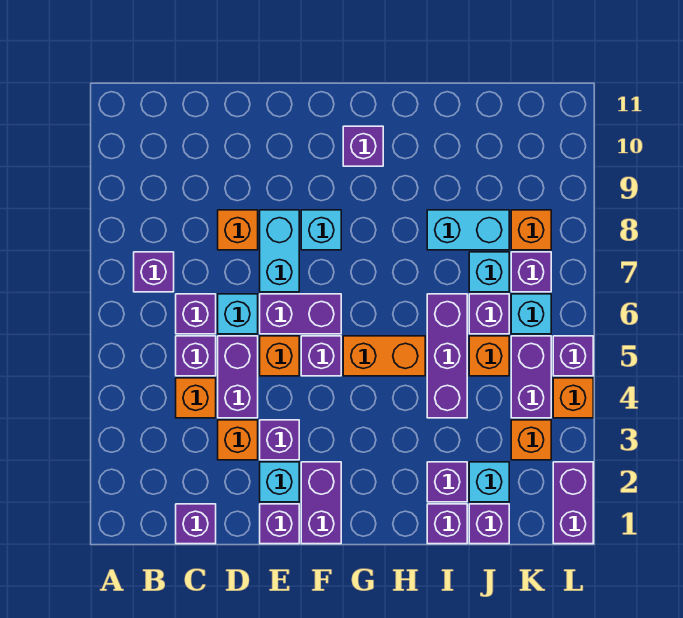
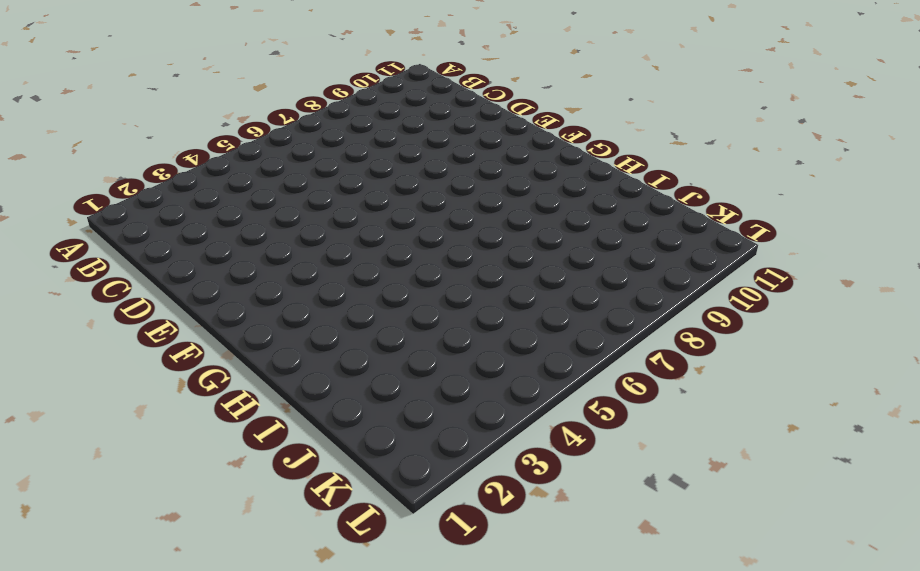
none -> purple brick B7 level 1
none -> purple brick C1 level 1
none -> orange brick C4 level 1
none -> purple brick C5 level 1

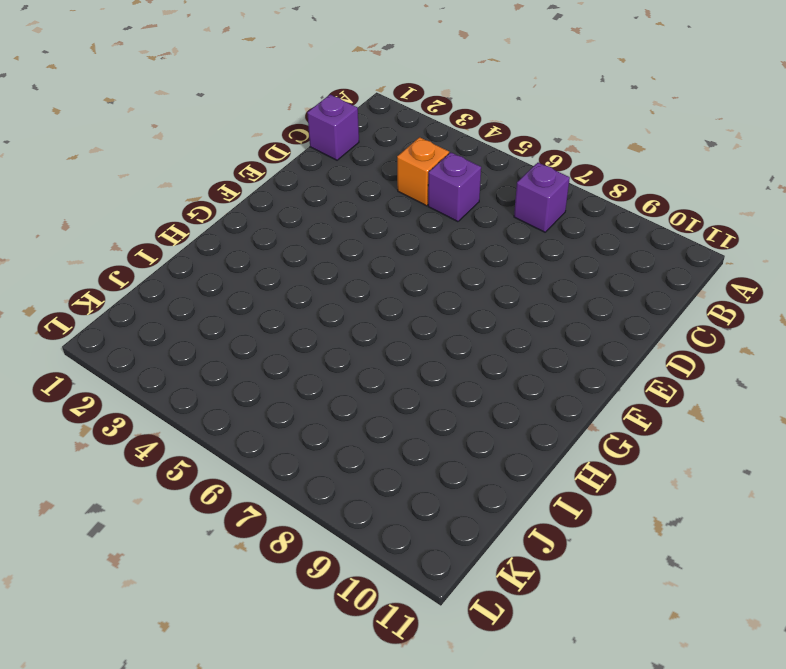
none -> purple brick C6 level 1
none -> orange brick D3 level 1
none -> purple brick D4:D5 level 1
none -> cyan brick D6 level 1

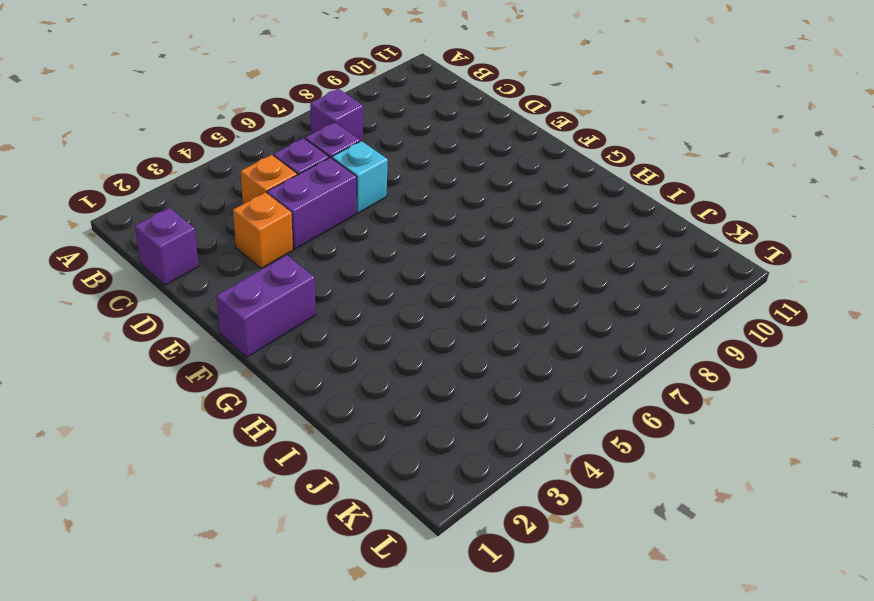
none -> orange brick D8 level 1
none -> purple brick E1 level 1
none -> cyan brick E2 level 1
none -> purple brick E3 level 1

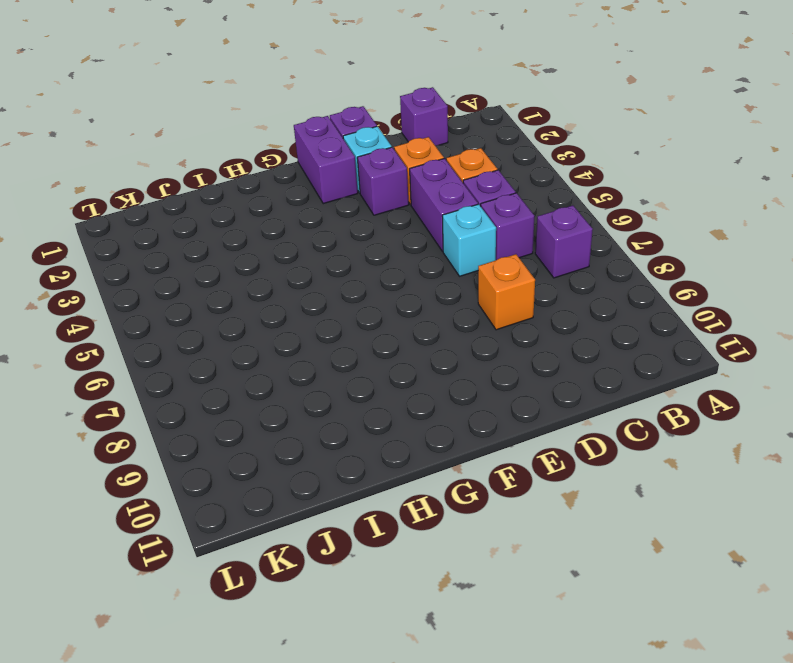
none -> orange brick E5 level 1
none -> purple brick E6:F6 level 1
none -> cyan brick E7:E8 level 1
none -> purple brick F5 level 1

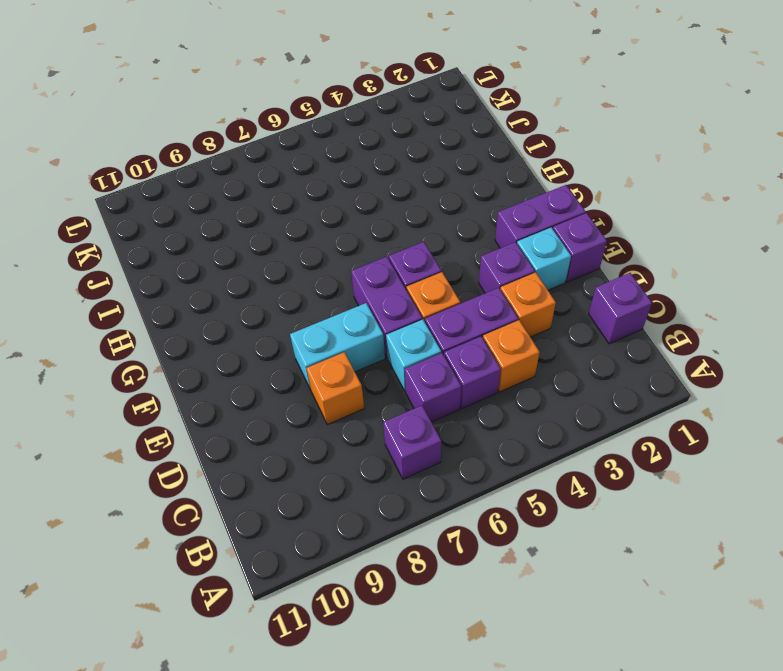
none -> cyan brick F8 level 1
none -> orange brick G5:H5 level 1
none -> purple brick G10 level 1
none -> purple brick I1 level 1

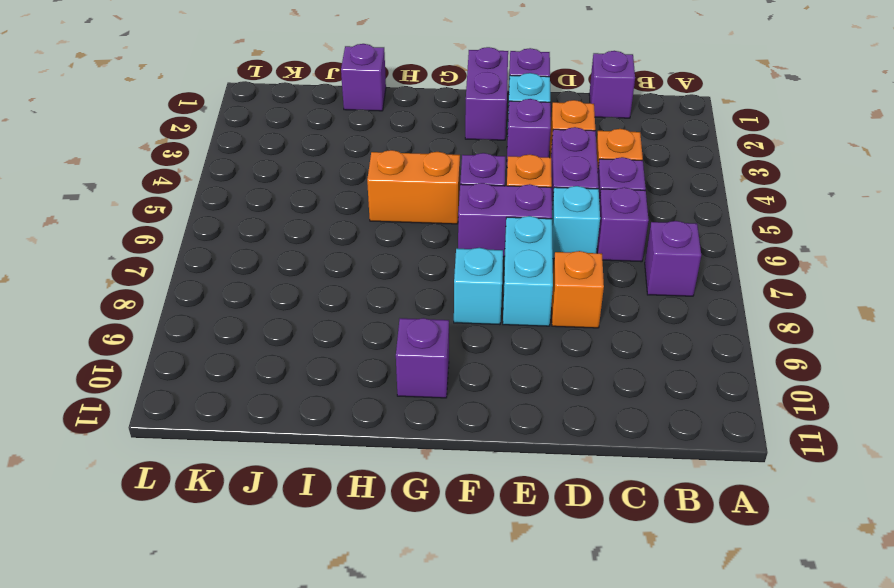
none -> purple brick I2 level 1
none -> purple brick I4:I6 level 1
none -> cyan brick I8:J8 level 1
none -> purple brick J1 level 1

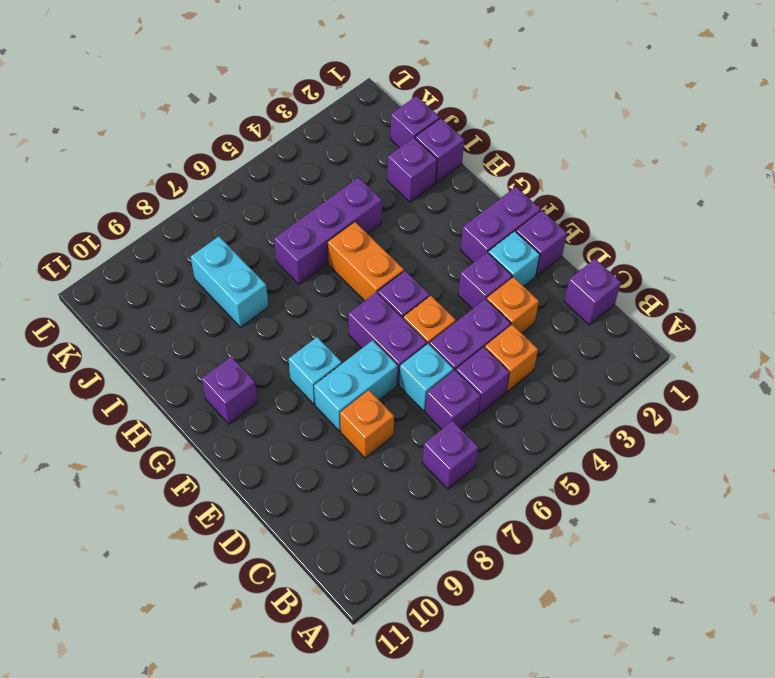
none -> cyan brick J2 level 1
none -> orange brick J5 level 1
none -> purple brick J6 level 1
none -> cyan brick J7 level 1

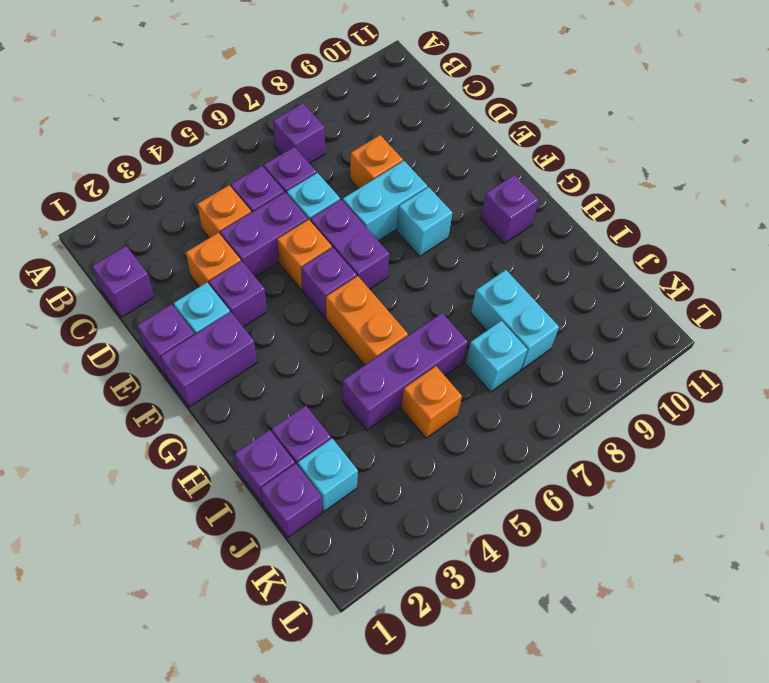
none -> purple brick J6 level 1
none -> orange brick K3 level 1
none -> purple brick K4:K5 level 1
none -> cyan brick K6 level 1

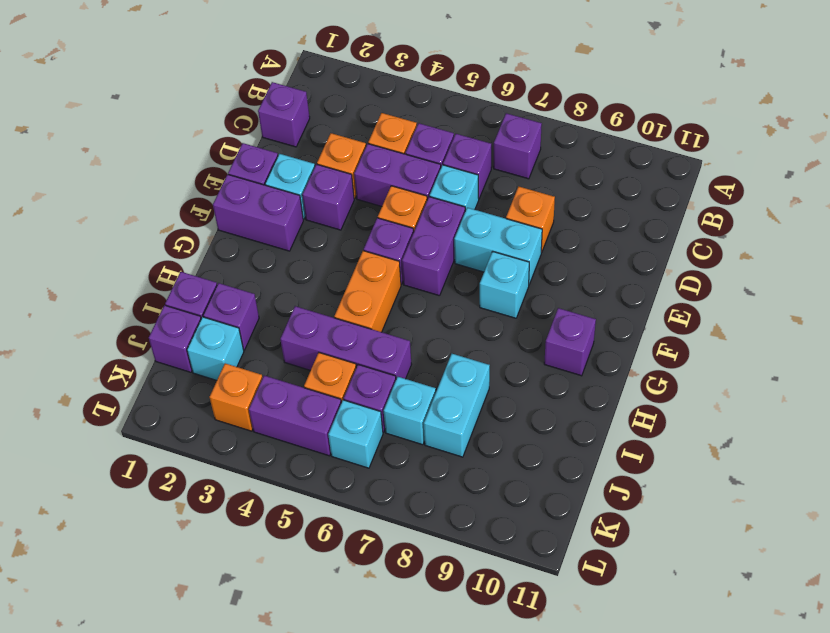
none -> purple brick K7 level 1
none -> orange brick K8 level 1
none -> purple brick L1:L2 level 1
none -> orange brick L4 level 1

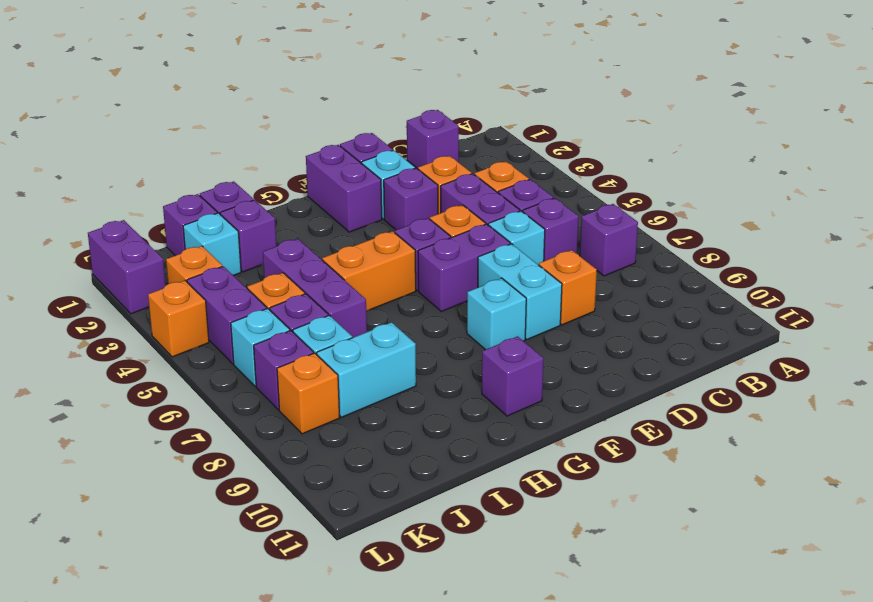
none -> purple brick L5 level 1

